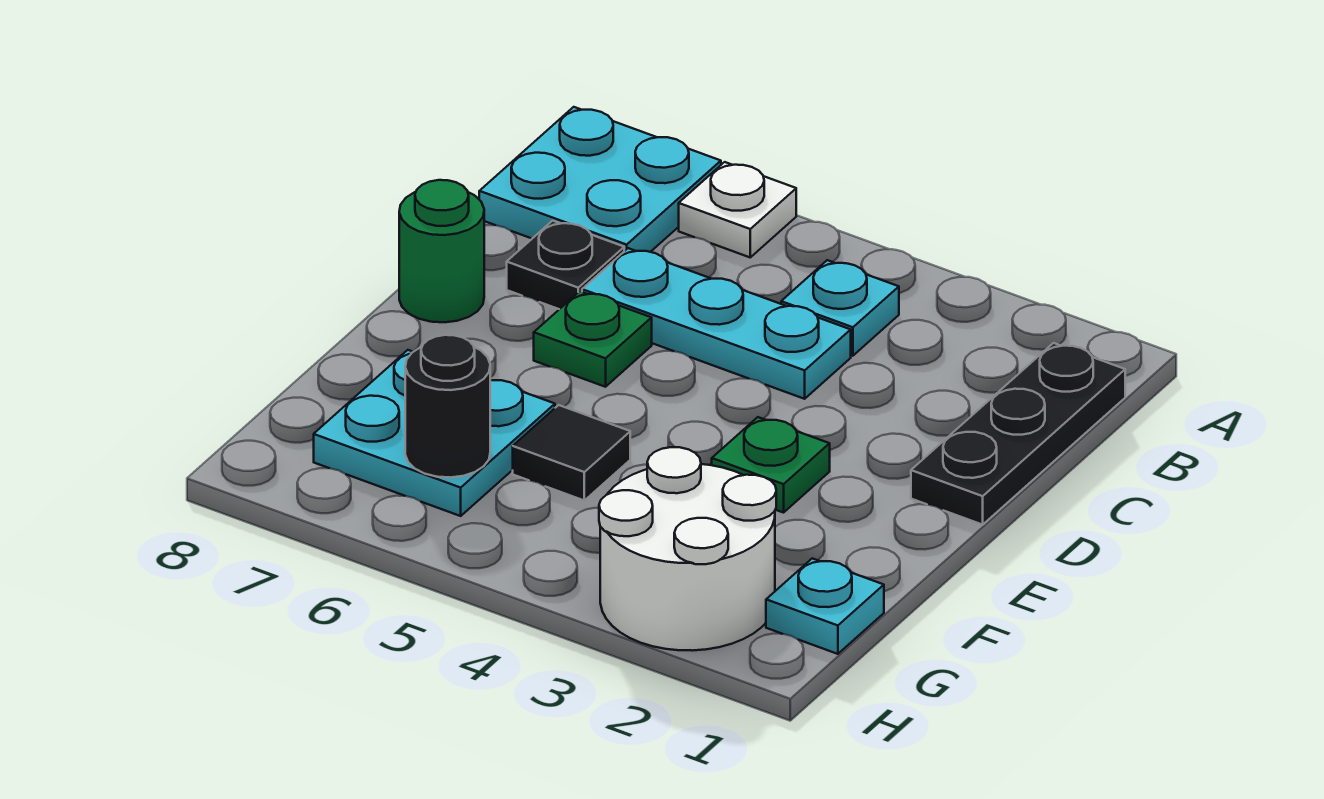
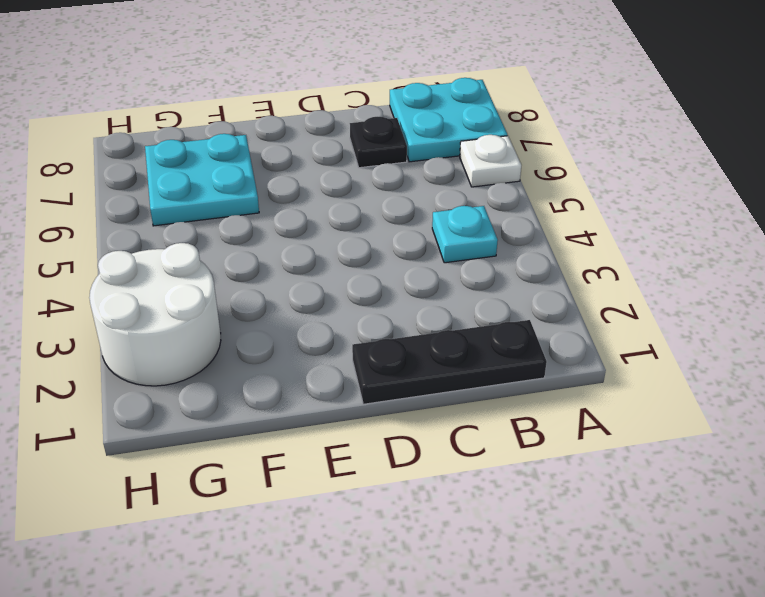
none -> cyan plate C4:C6 level 1
none -> green plate D6 level 1
none -> green round brick D8 level 1

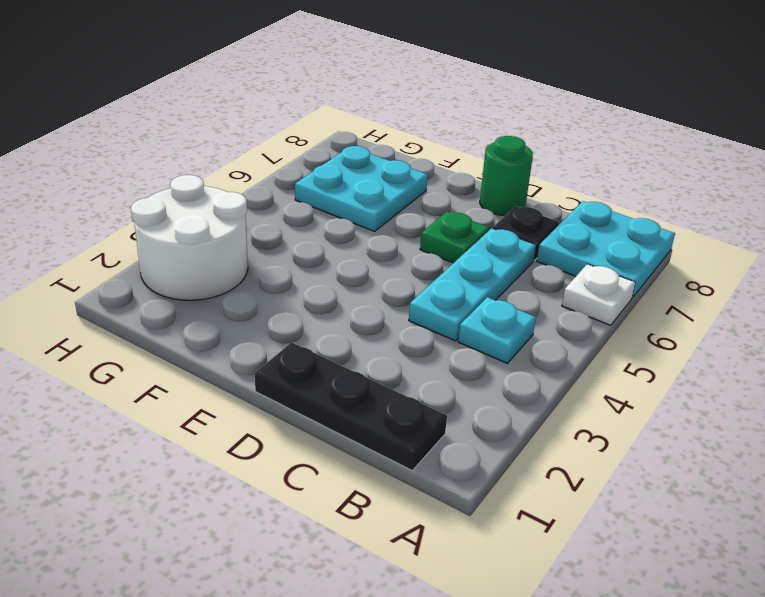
none -> green plate E3 level 1
none -> black tile F5 level 1
none -> cyan plate G1 level 1

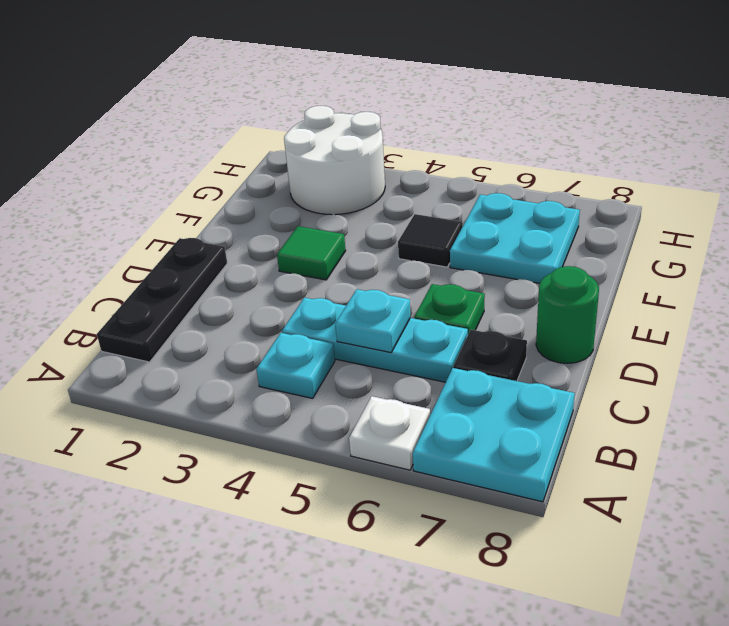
cyan plate C5 level 2 -> cyan plate G1 level 1
green tile E3 level 1 -> green plate E3 level 1
none -> black round brick G6 level 2

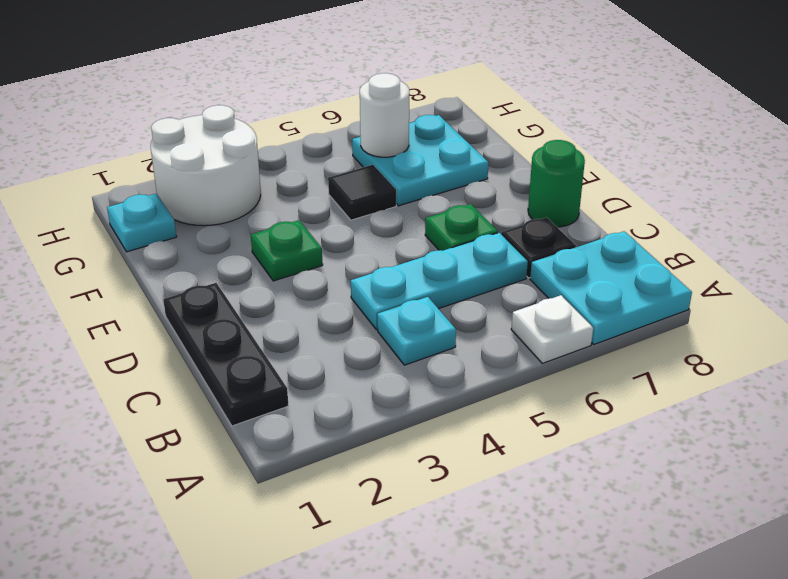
white round brick G6 level 2 -> black round brick G6 level 2

